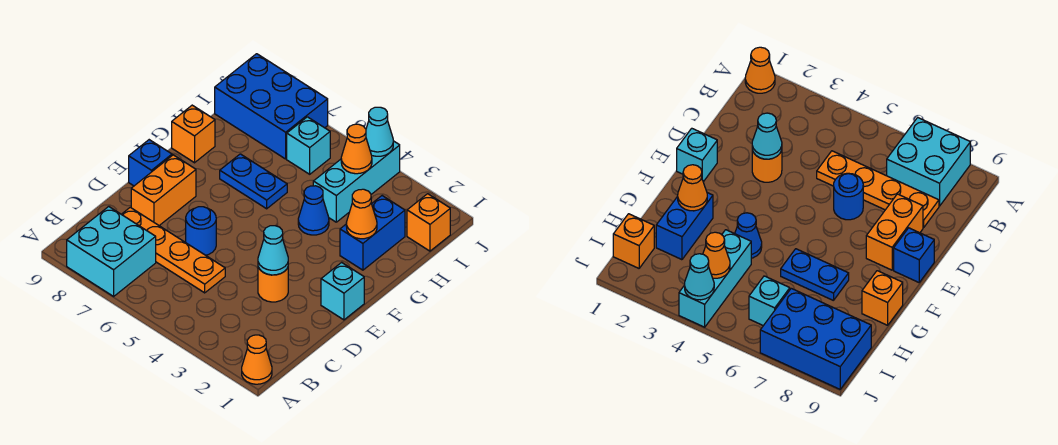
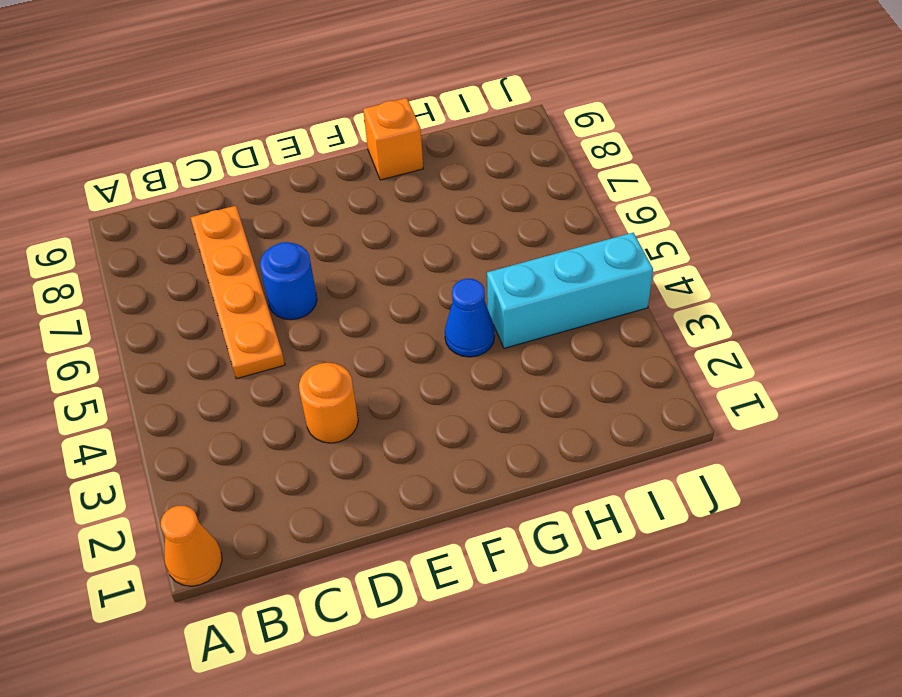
none -> cyan brick A7:B8 level 1
none -> orange brick D8:E8 level 1
none -> cyan brick E1 level 1

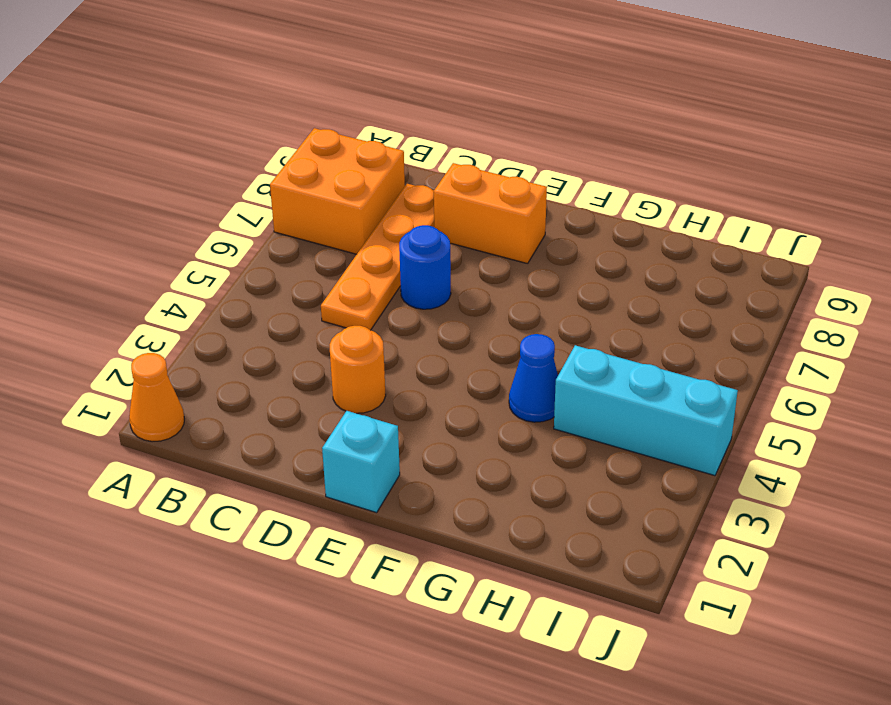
orange brick A7:B8 level 1 -> cyan brick A7:B8 level 1
none -> blue brick E9 level 1
none -> blue brick G2:H2 level 1
none -> blue plate G6:G7 level 1

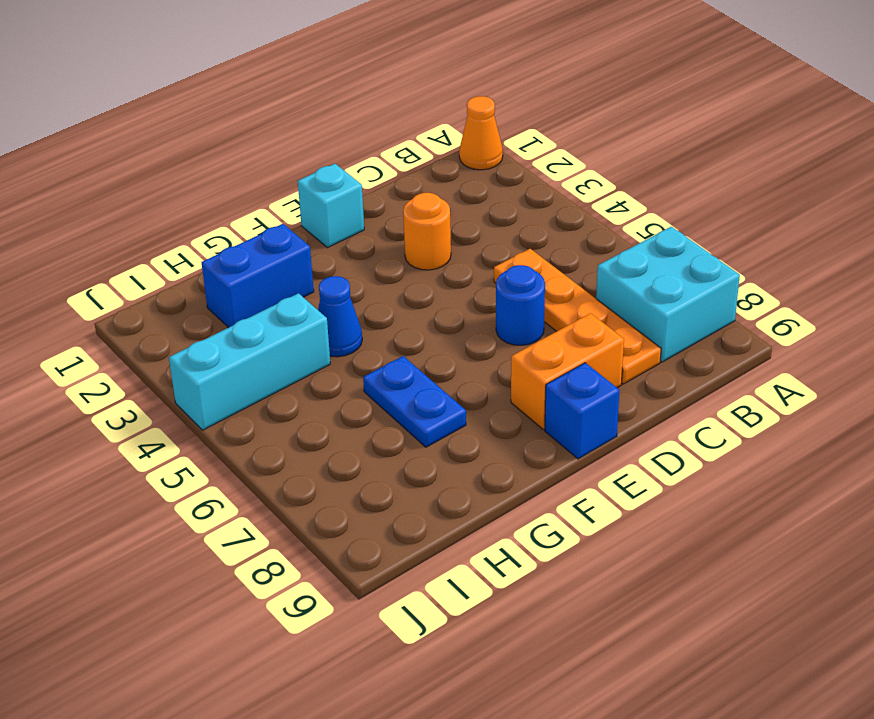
none -> orange brick G9 level 1
none -> orange brick I1 level 1
none -> cyan brick I6 level 1

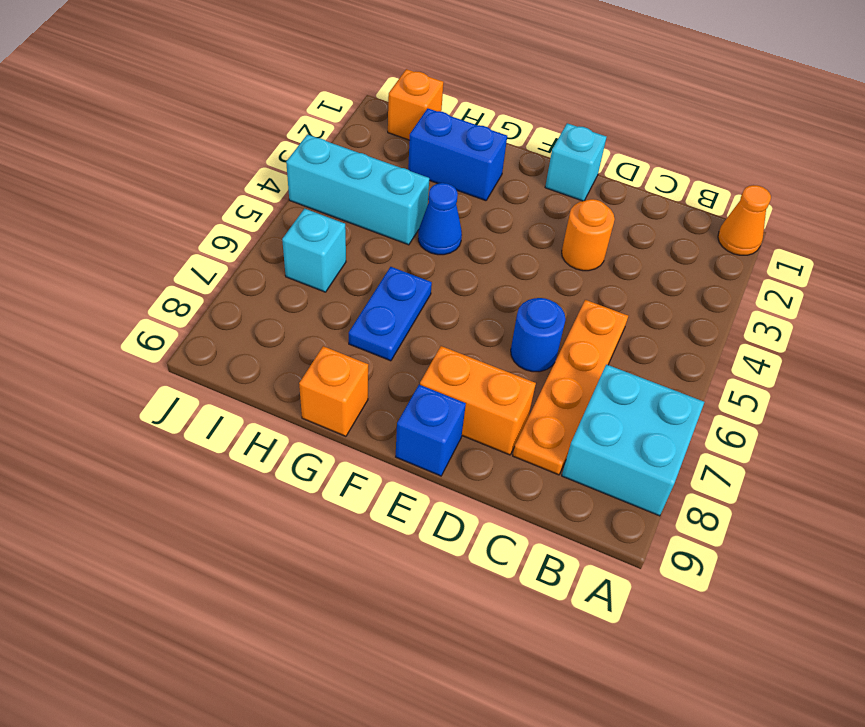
none -> blue brick I7:J9 level 1
none -> cyan cone D3 level 2
none -> orange cone G2 level 2

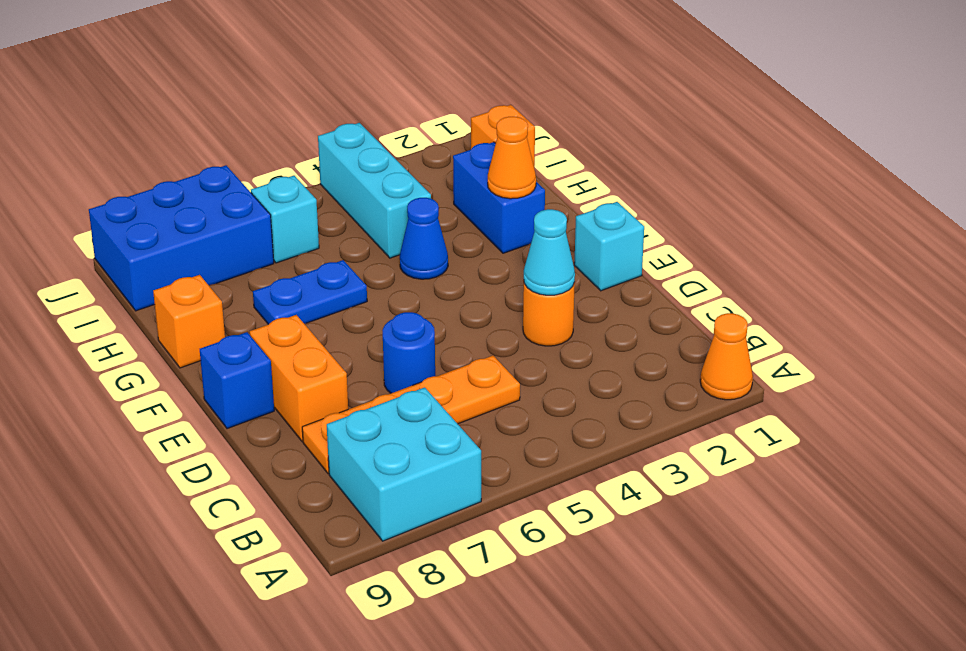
none -> orange cone I4 level 2
none -> cyan cone J4 level 2

